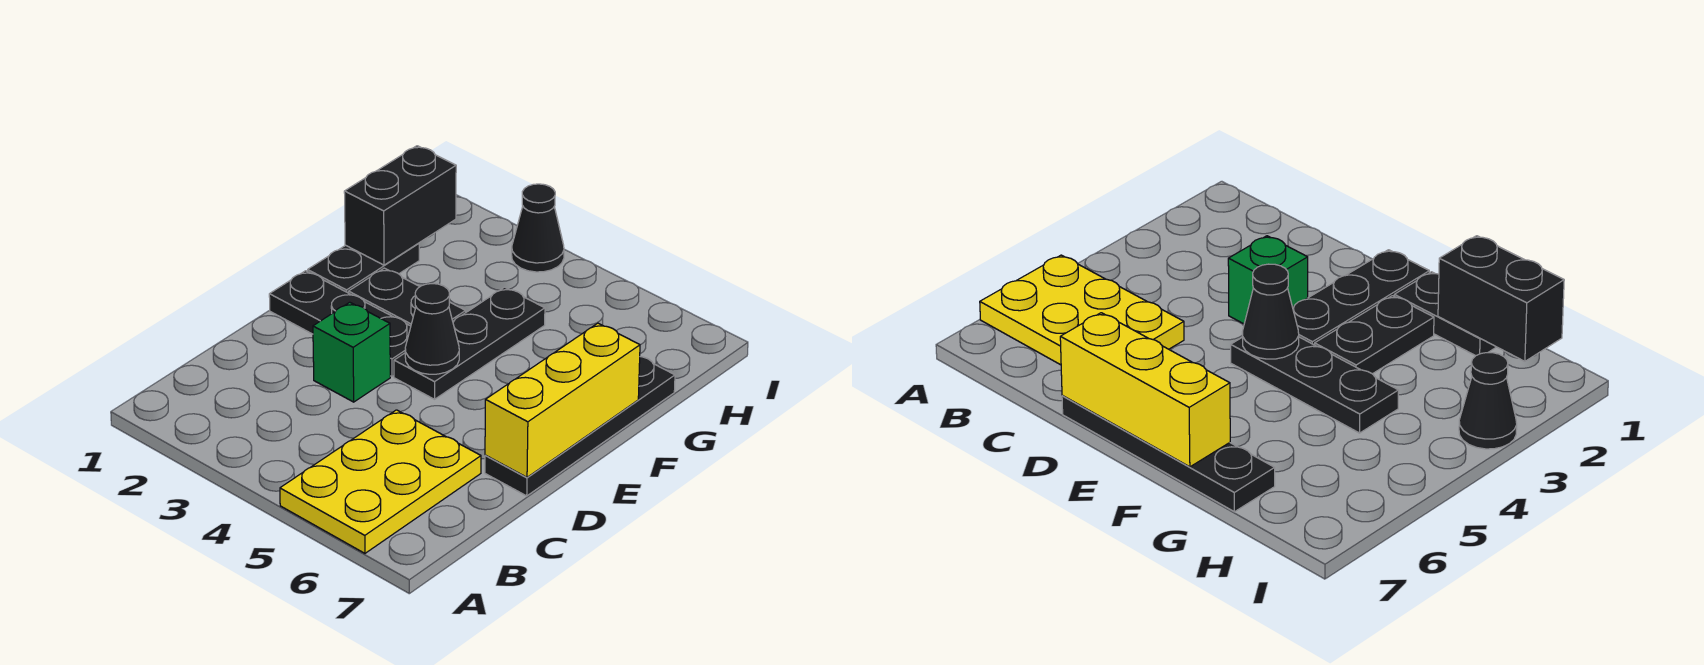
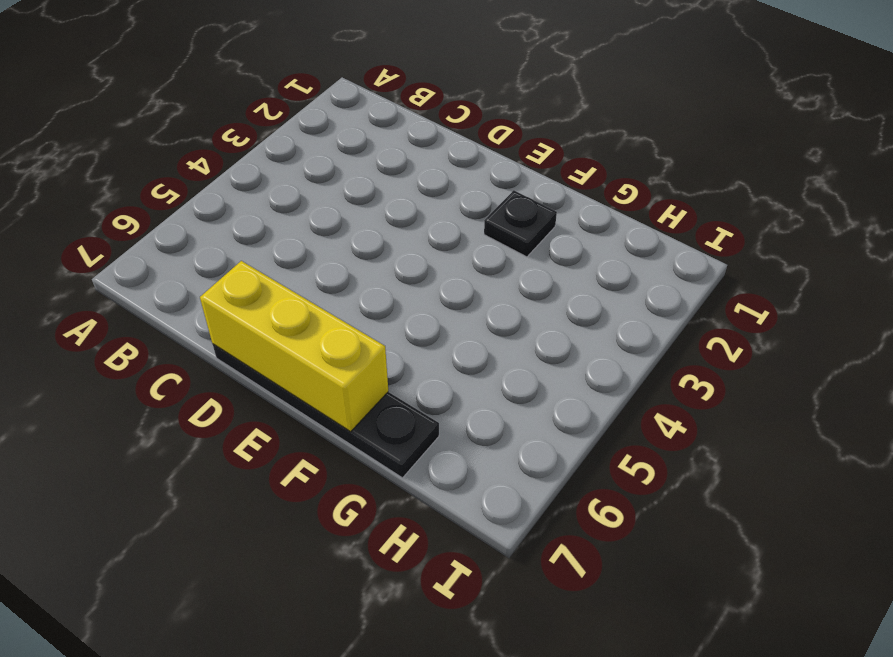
black plate F2 level 1 -> black plate F2:F3 level 1
none -> yellow plate A5:C6 level 1
none -> green brick D3 level 1

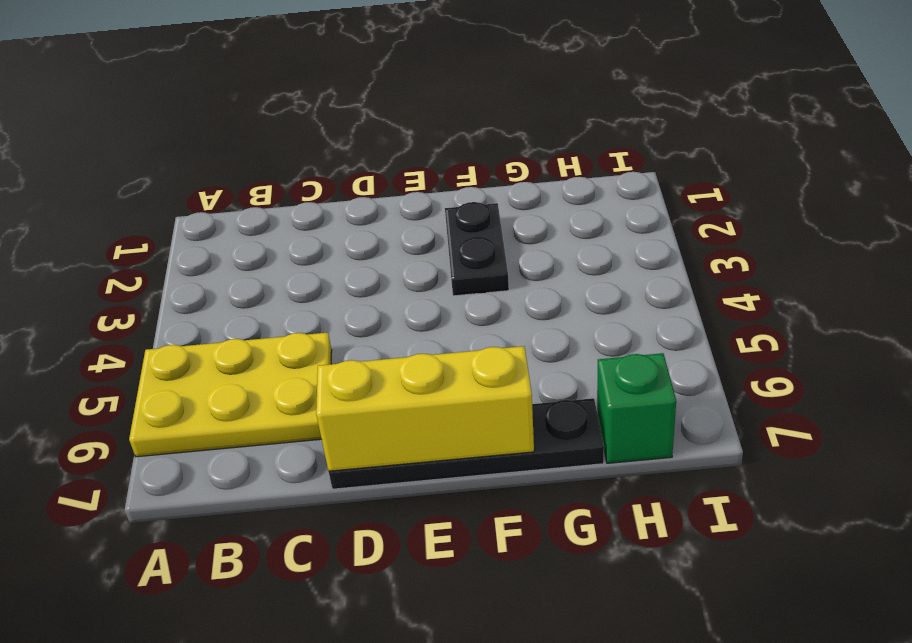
green brick H7 level 1 -> green brick D3 level 1
none -> black plate E1:E3 level 1
none -> black plate E4:G4 level 1

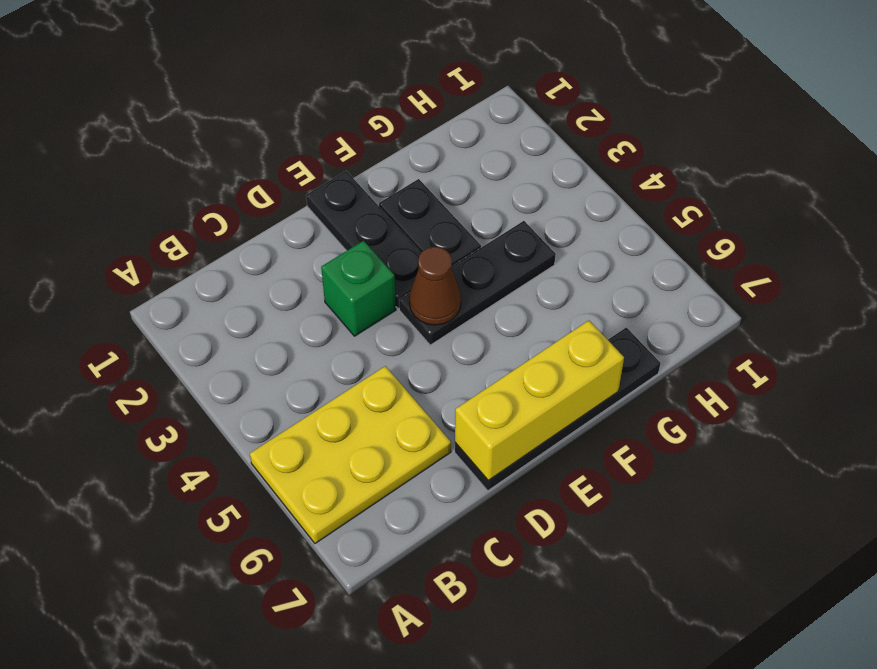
brown cone E4 level 2 -> black cone E4 level 2
none -> black plate F1:G1 level 1
none -> black cone I3 level 1

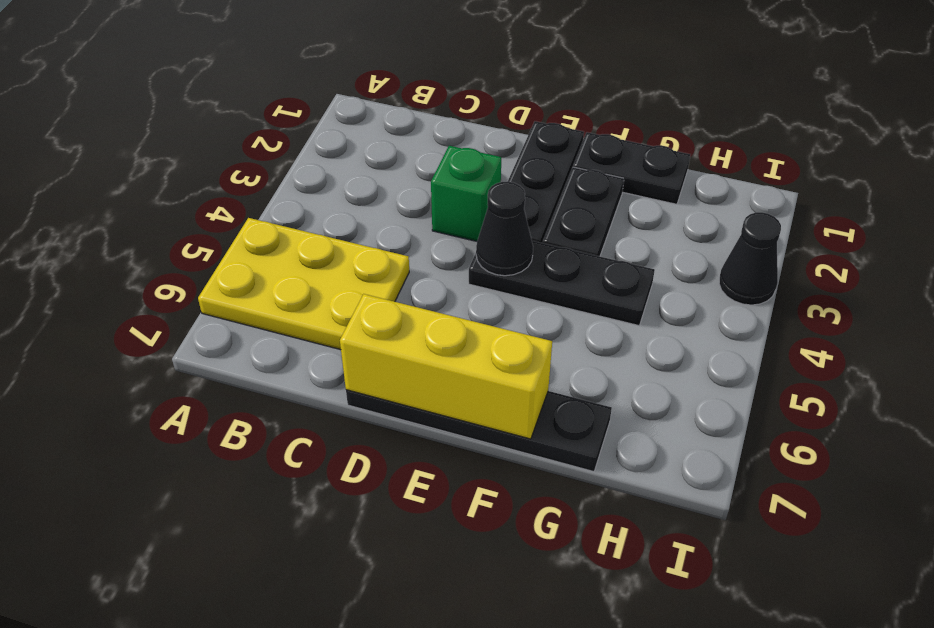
none -> black brick G1:H1 level 2

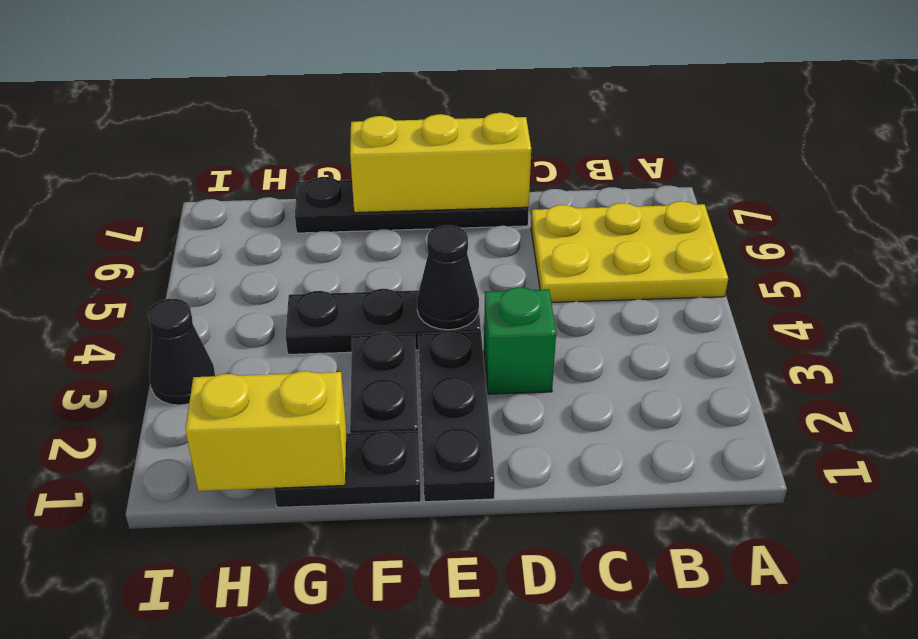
yellow brick G1:H1 level 2 -> black brick G1:H1 level 2

